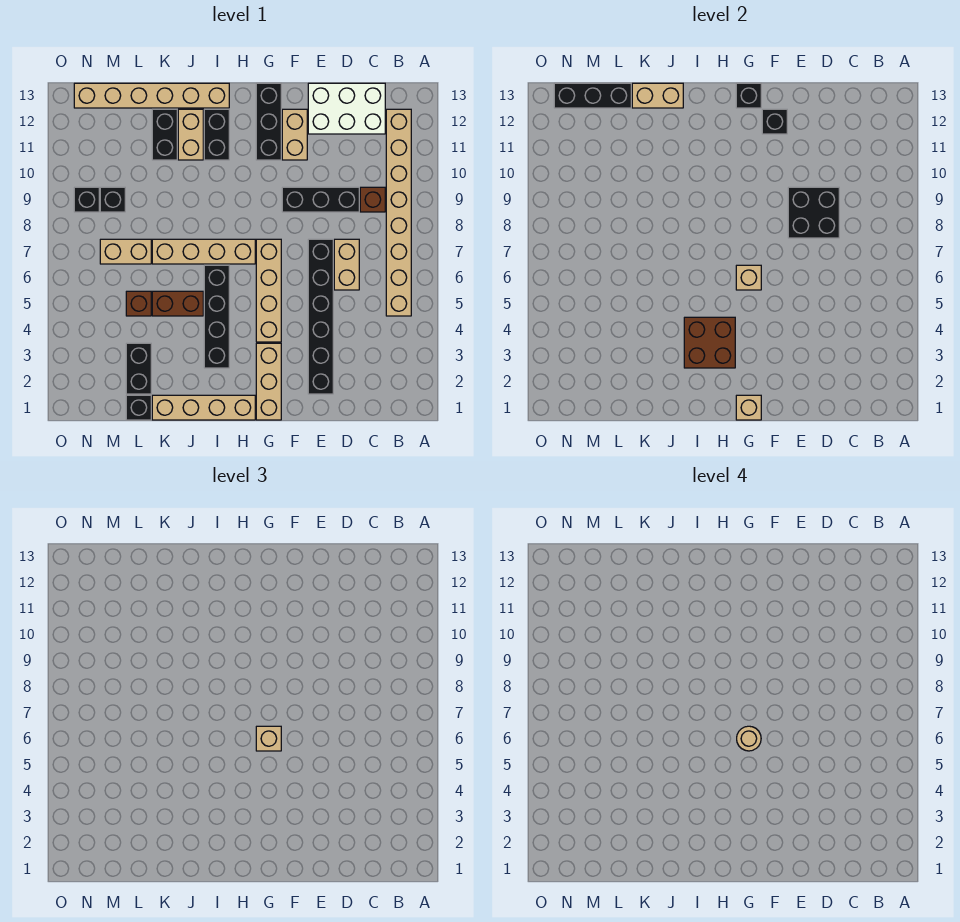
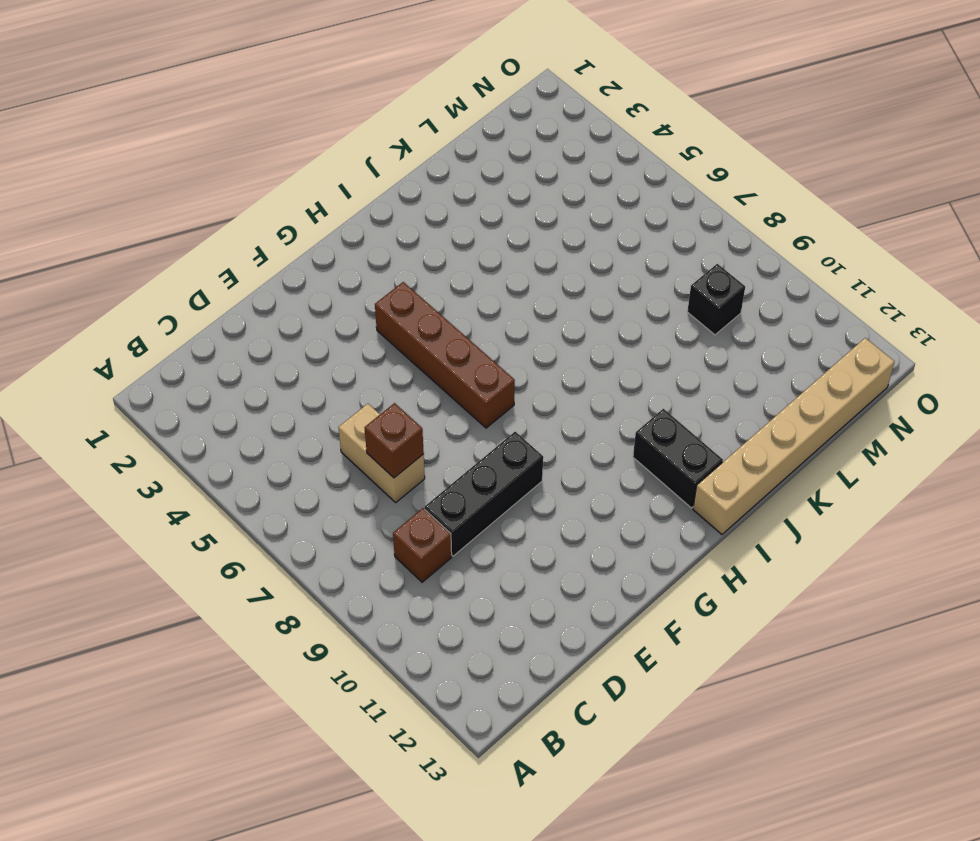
brown brick D7 level 2 -> brown brick L5 level 1
brown brick G4:G7 level 1 -> tan brick G4:G7 level 1
none -> tan brick B5:B12 level 1
none -> white brick C12:E13 level 1
none -> black brick E2:E7 level 1
none -> tan brick F11:F12 level 1

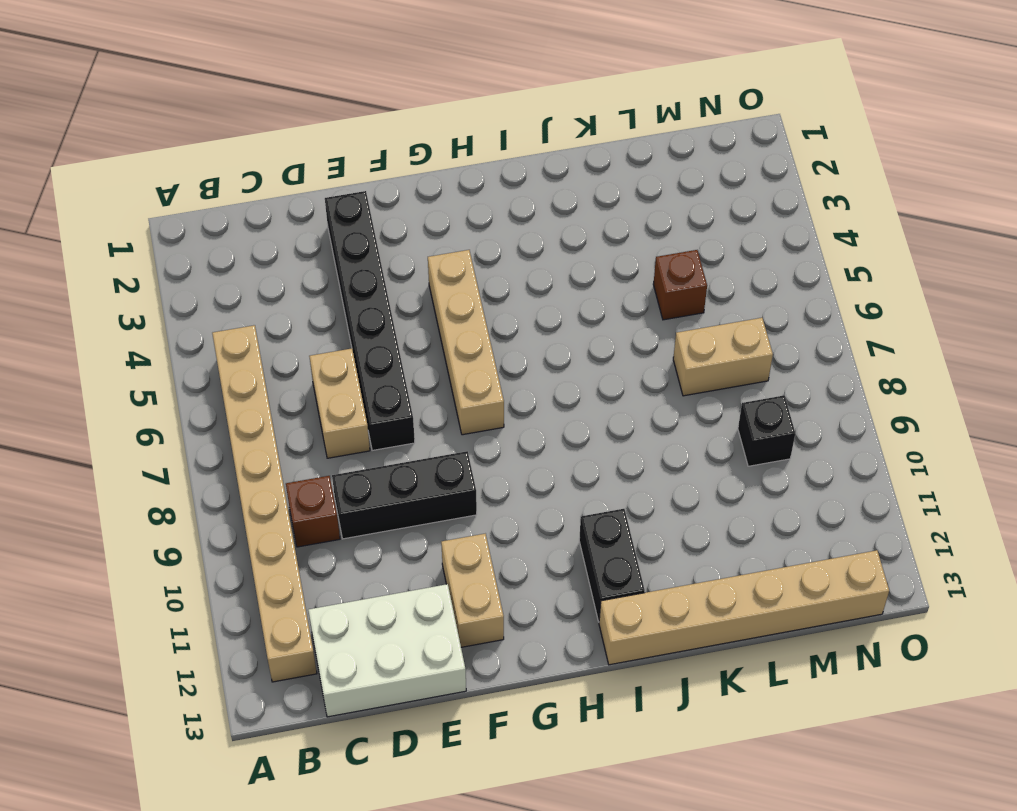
none -> tan brick G1:G3 level 1
none -> black brick G11:G13 level 1
none -> tan brick H1:K1 level 1
none -> tan brick H7:K7 level 1

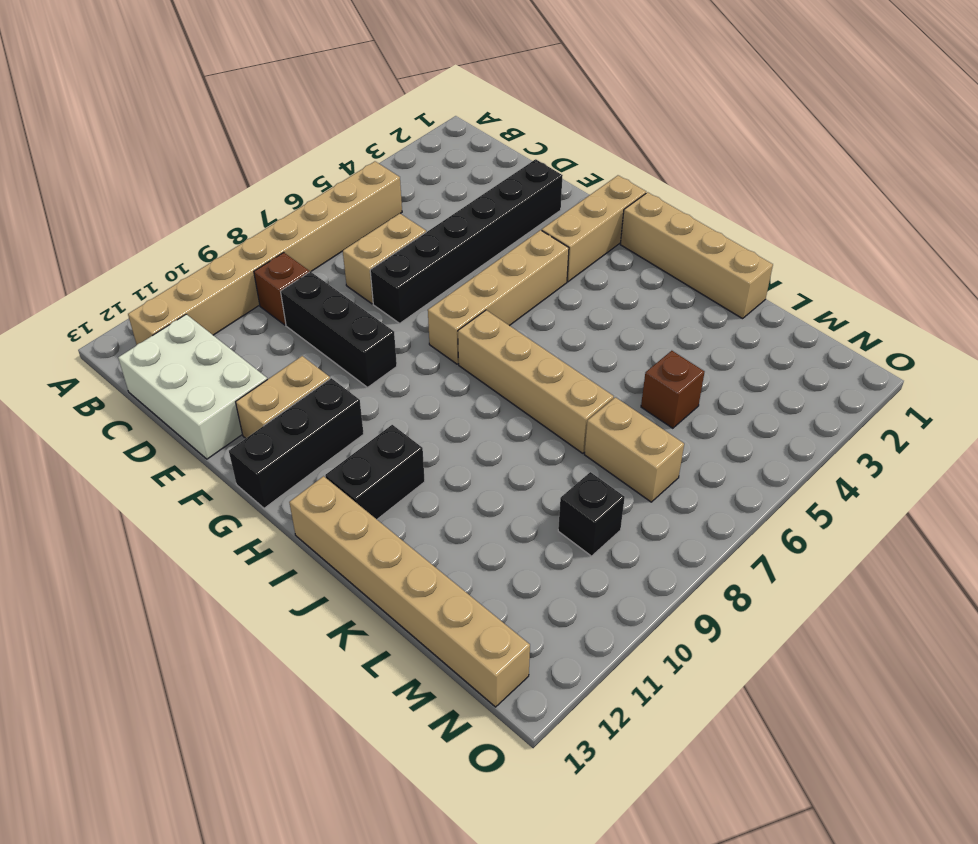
none -> black brick I3:I6 level 1
none -> brown brick J5:K5 level 1
none -> tan brick J11:J12 level 1
none -> black brick K11:K12 level 1

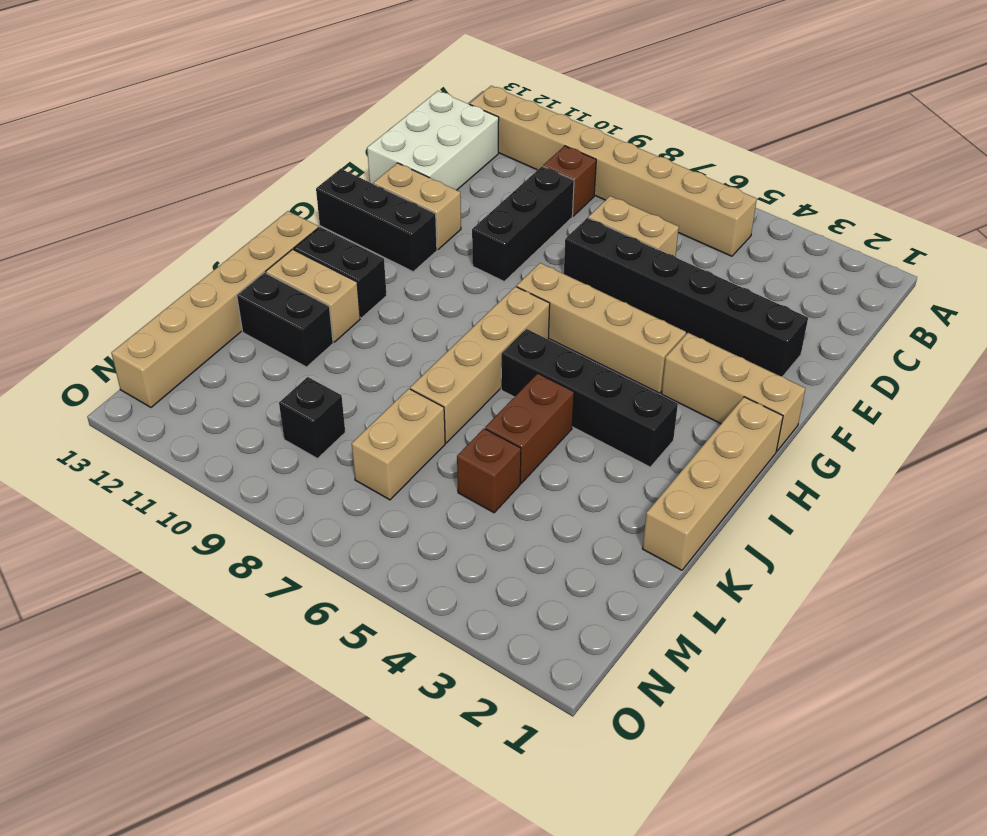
none -> black brick L1 level 1
none -> black brick L2:L3 level 1
none -> black brick N9 level 1
none -> black brick D8:E9 level 2

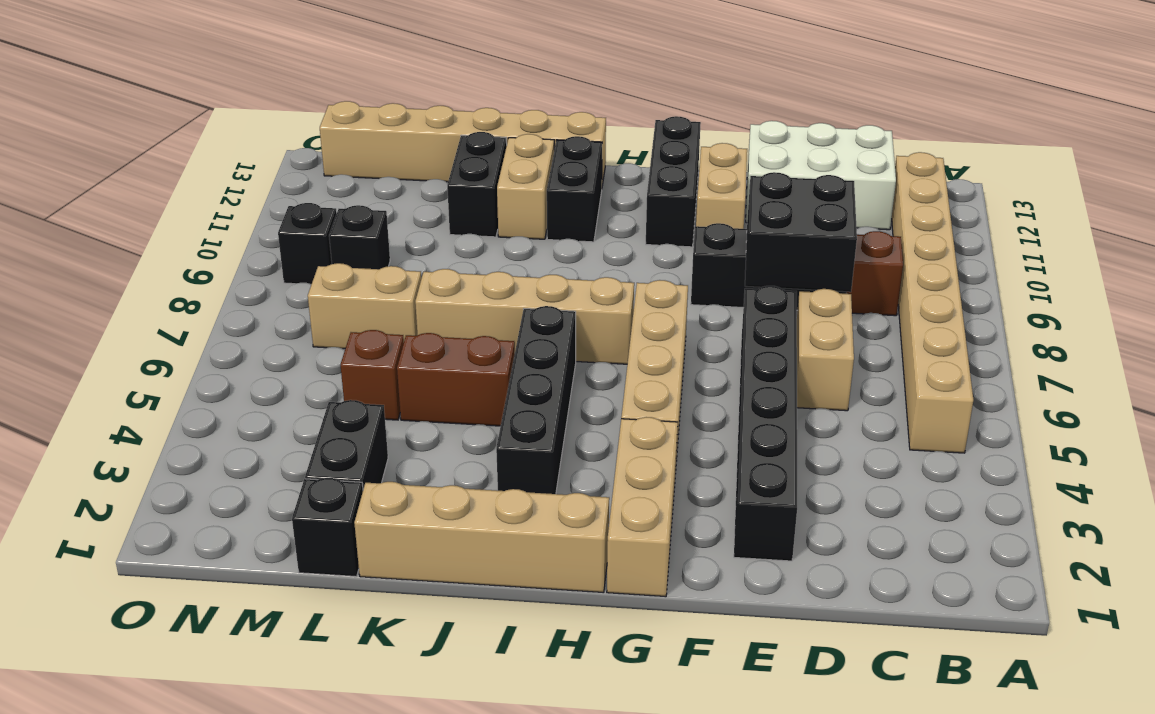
none -> black brick F12 level 2
none -> tan brick G1 level 2
none -> tan brick G6 level 2
none -> black brick G13 level 2

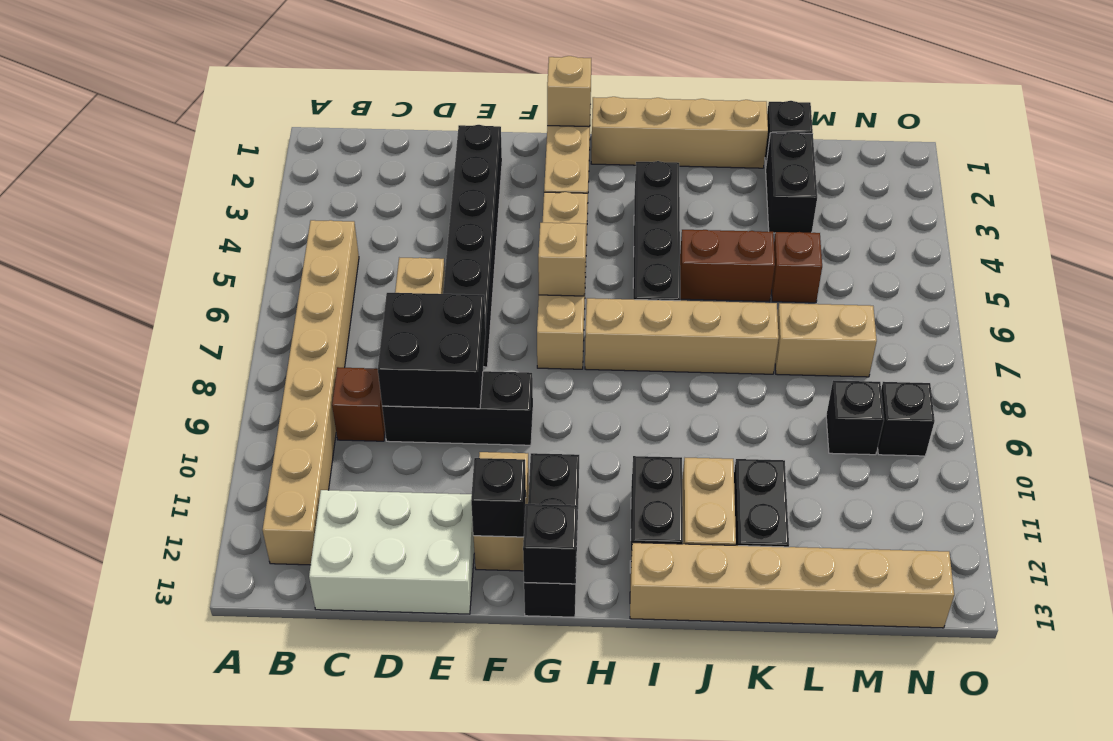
none -> brown brick H3:I4 level 2
none -> tan brick J13:K13 level 2
none -> black brick L13:N13 level 2
none -> tan brick G6 level 3

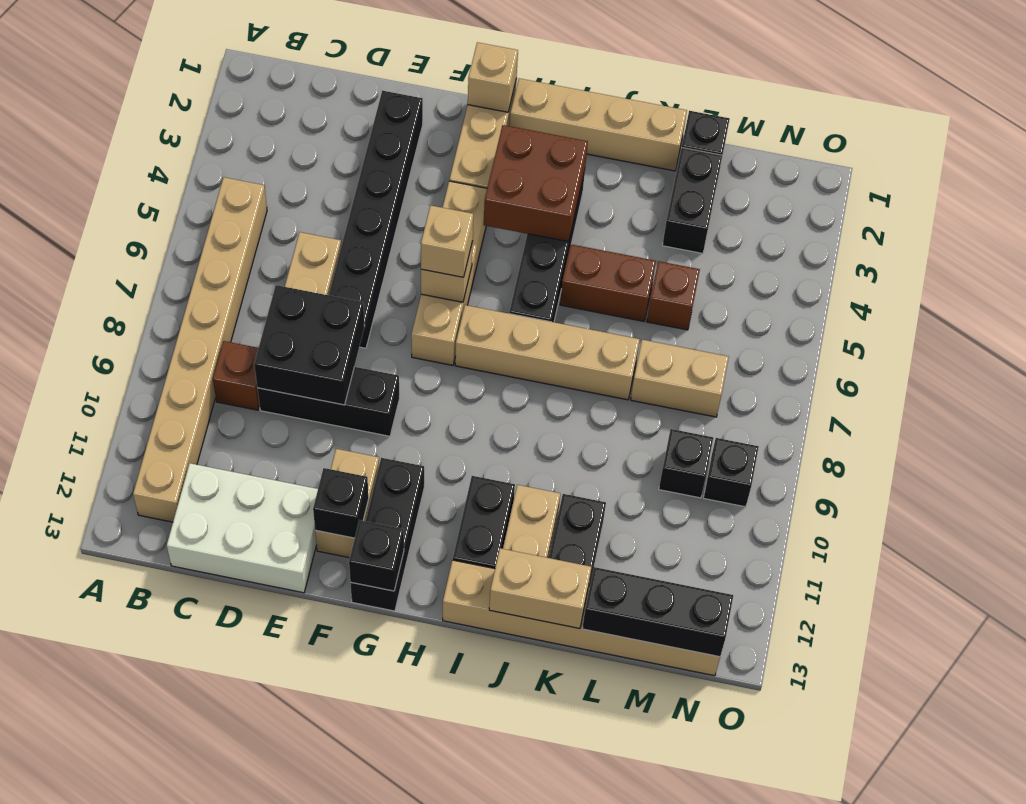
none -> tan round brick G6 level 4

